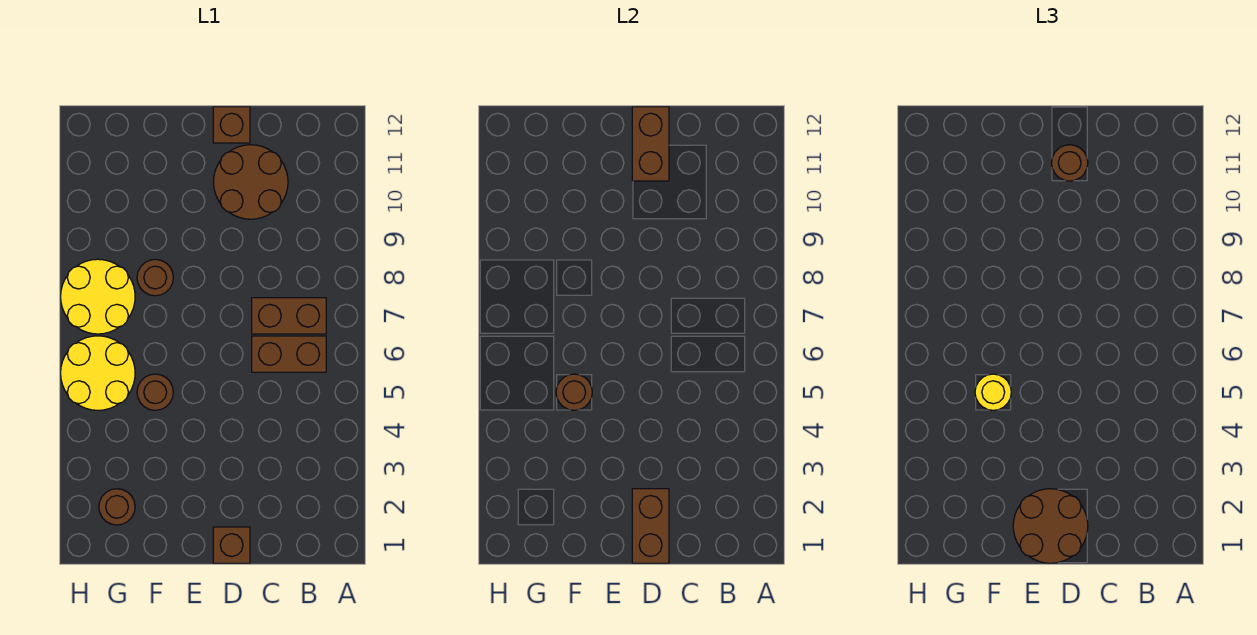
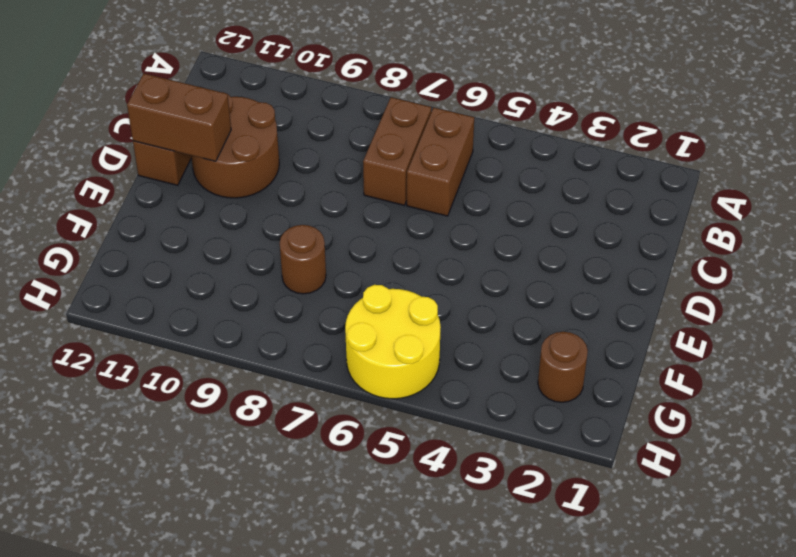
none -> brown brick D1 level 1
none -> brown round brick F5 level 1
none -> yellow round brick G7:H8 level 1

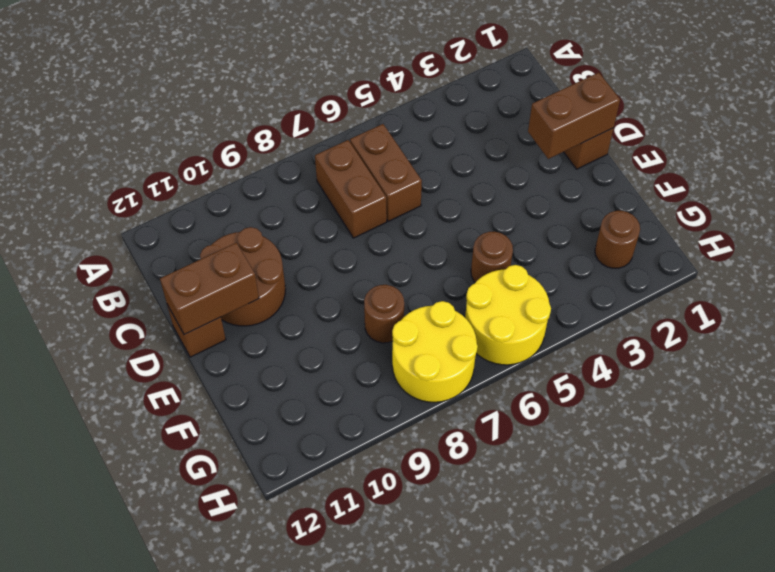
none -> brown round brick F5 level 2
none -> brown round brick D1:E2 level 3
none -> brown round brick D11 level 3

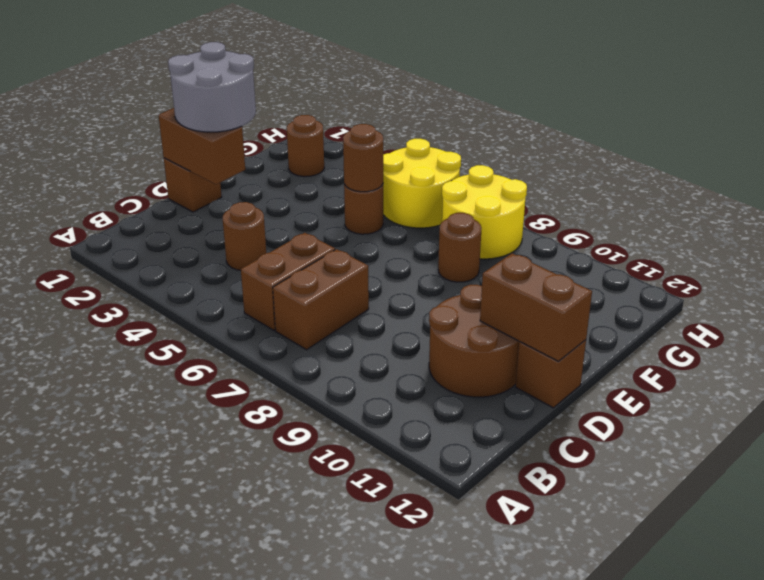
brown round brick C4 level 1 -> brown round brick D11 level 3
grey round brick D1:E2 level 3 -> brown round brick D1:E2 level 3
none -> yellow round brick F5 level 3

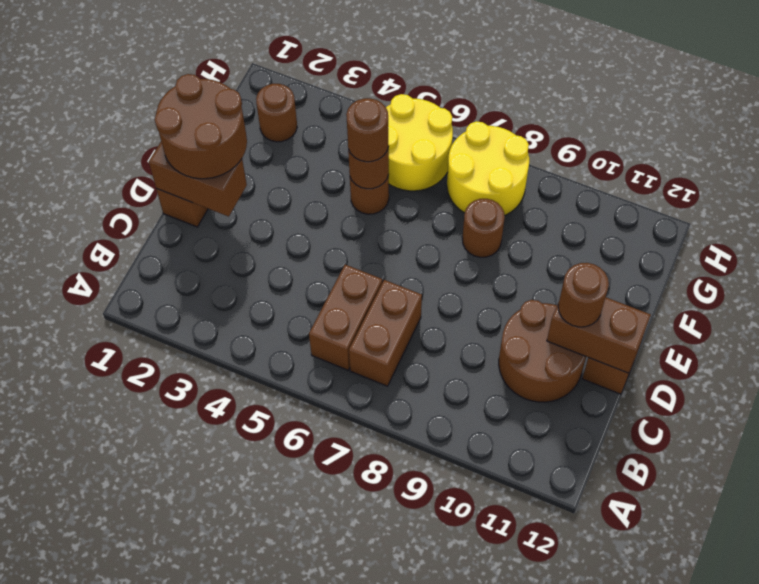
brown round brick F5 level 3 -> yellow round brick F5 level 3

